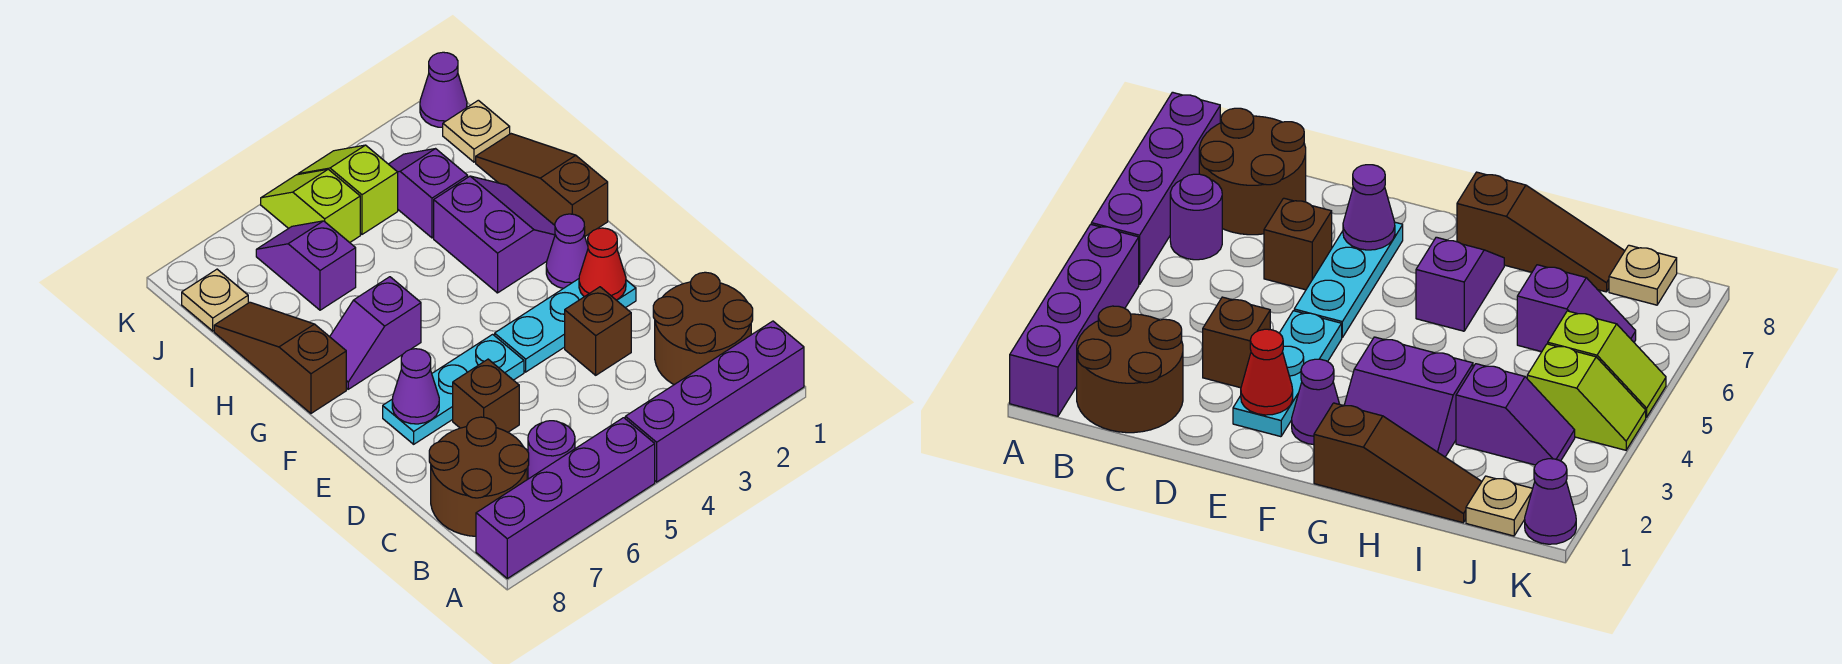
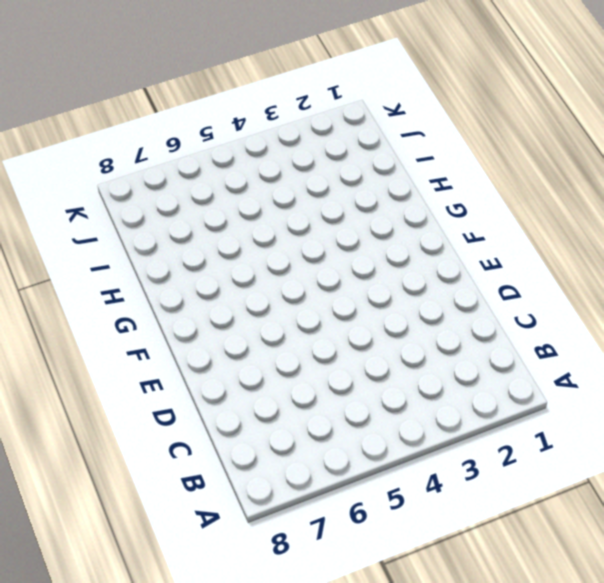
none -> purple brick A1:A4 level 1
none -> purple brick A5:A8 level 1
none -> brown round brick B1:C2 level 1

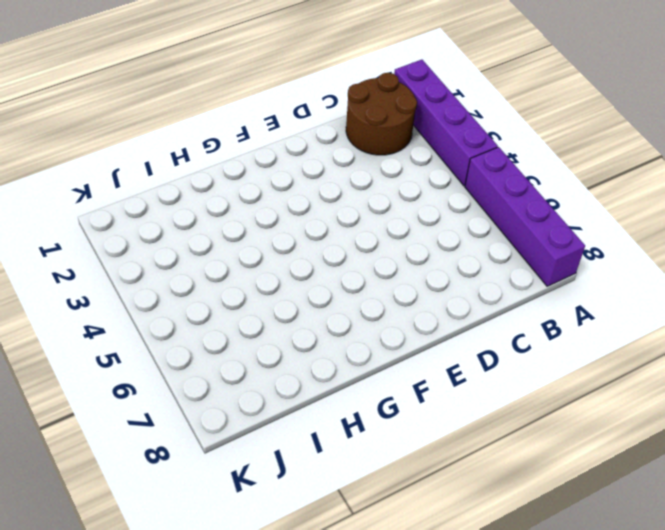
none -> purple round brick B6 level 1
none -> brown round brick B7:C8 level 1
none -> brown brick D3 level 1

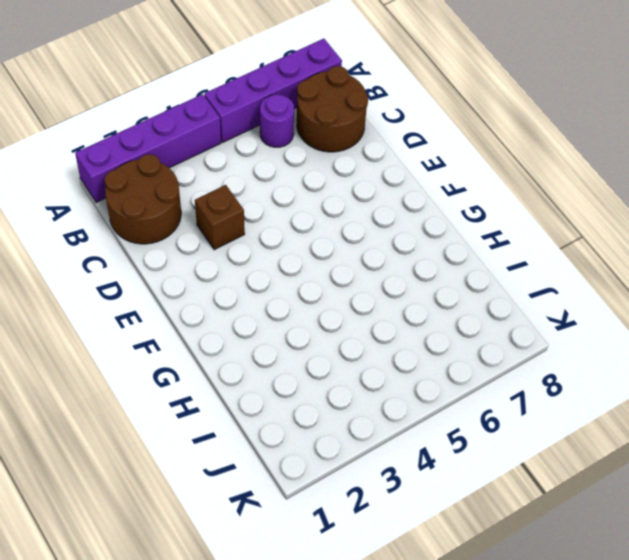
none -> brown brick D6 level 1
none -> cyan plate E2:E4 level 1
none -> cyan plate E5:E7 level 1

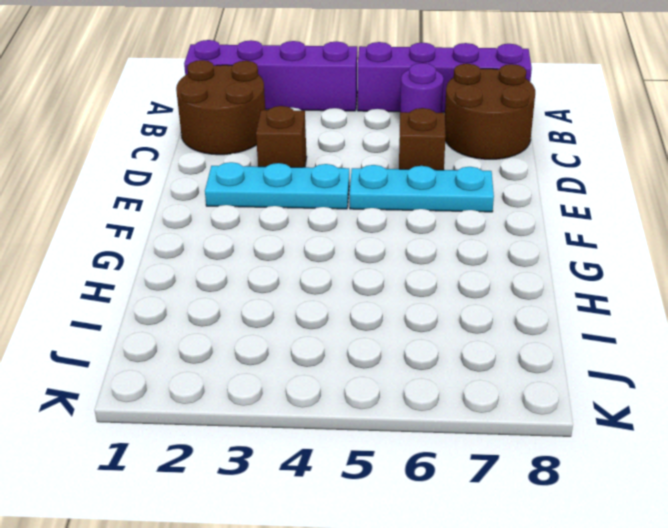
none -> purple cone F2 level 1
none -> brown slope G1:I1 level 1 top G
none -> purple slope G2:H3 level 1 top 3

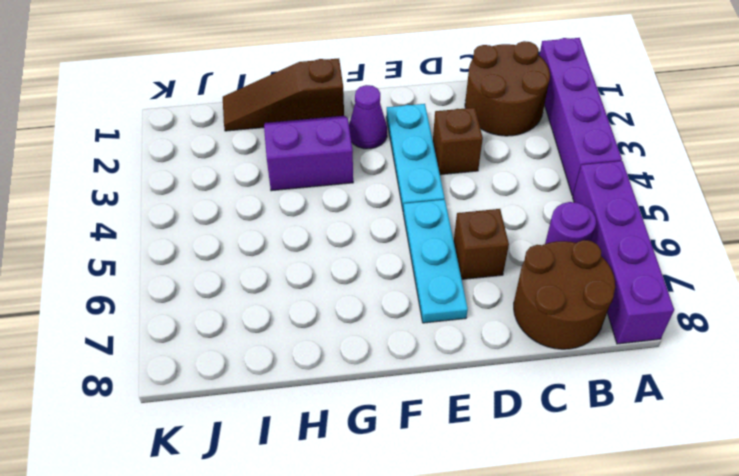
none -> purple slope G6:G7 level 1 top 6
none -> brown slope G8:I8 level 1 top G
none -> purple slope I3:J3 level 1 top I

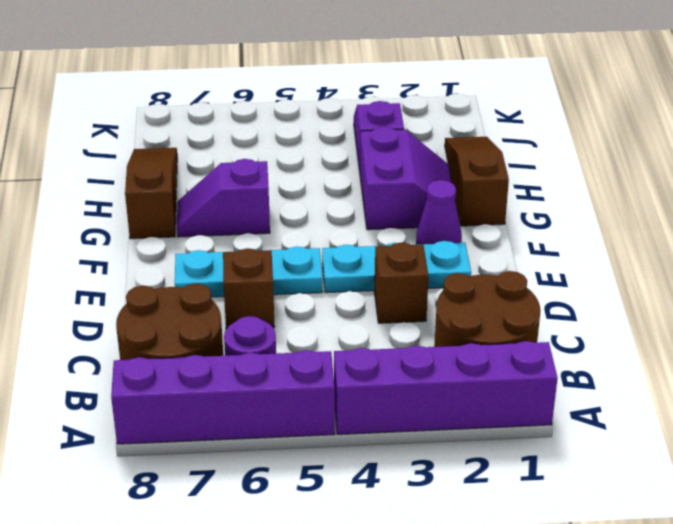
none -> purple slope I6:J6 level 1 top I
none -> tan plate J1 level 1
none -> lime slope J4:K4 level 1 top J

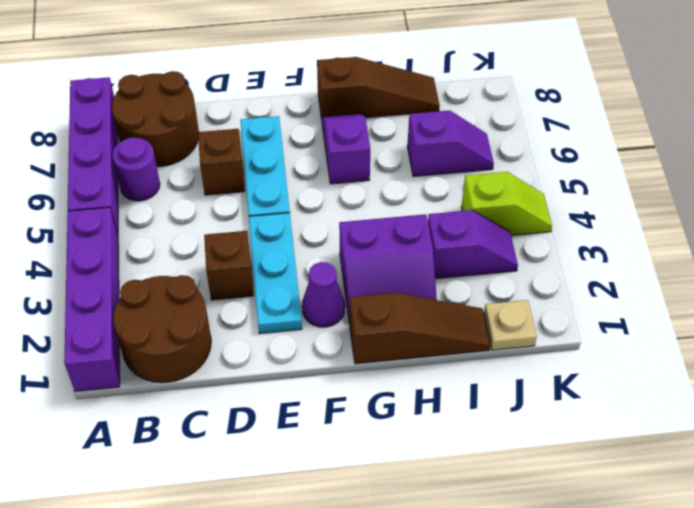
none -> lime slope J5:K5 level 1 top J
none -> tan plate J8 level 1
none -> purple cone K1 level 1

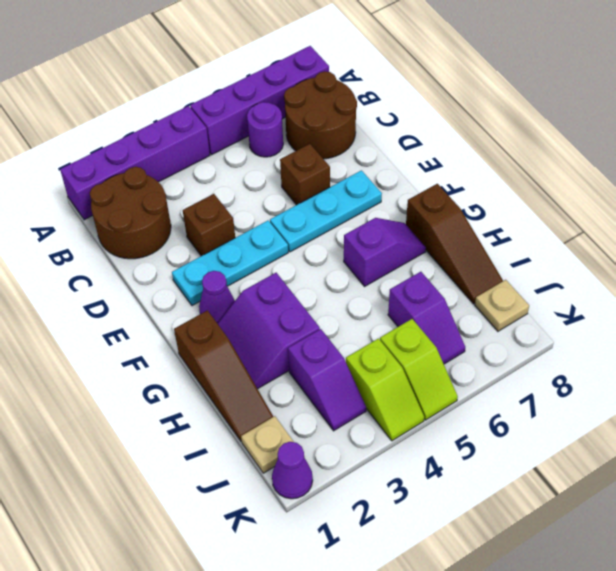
none -> red cone E2 level 2
none -> purple cone E7 level 2

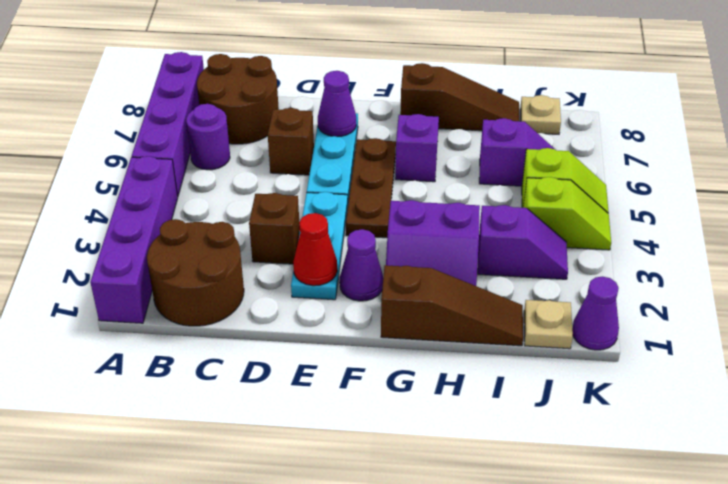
brown plate F4:F6 level 1 -> none

